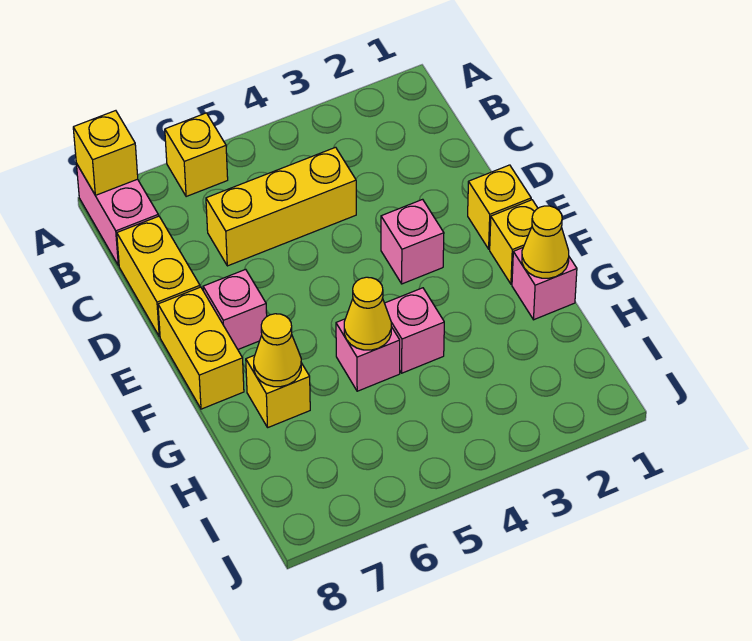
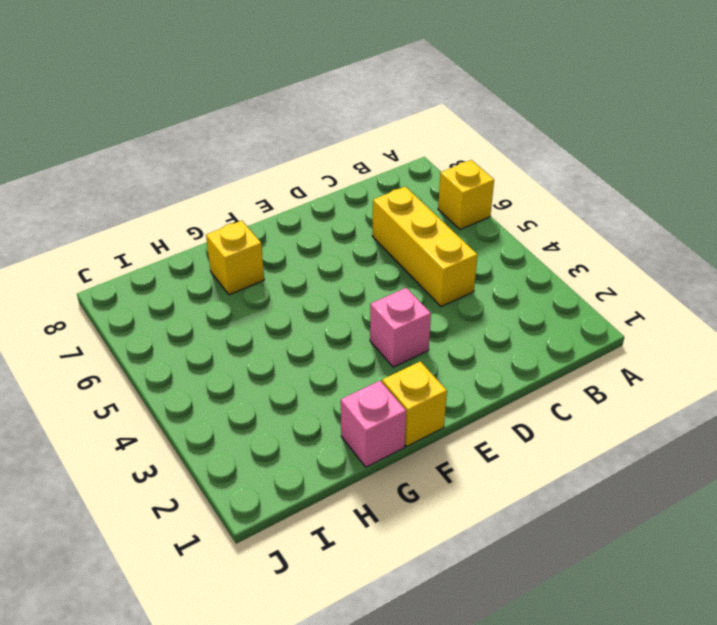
none -> pink brick A8:B8 level 1
none -> yellow brick C8:D8 level 1
none -> yellow brick E1 level 1

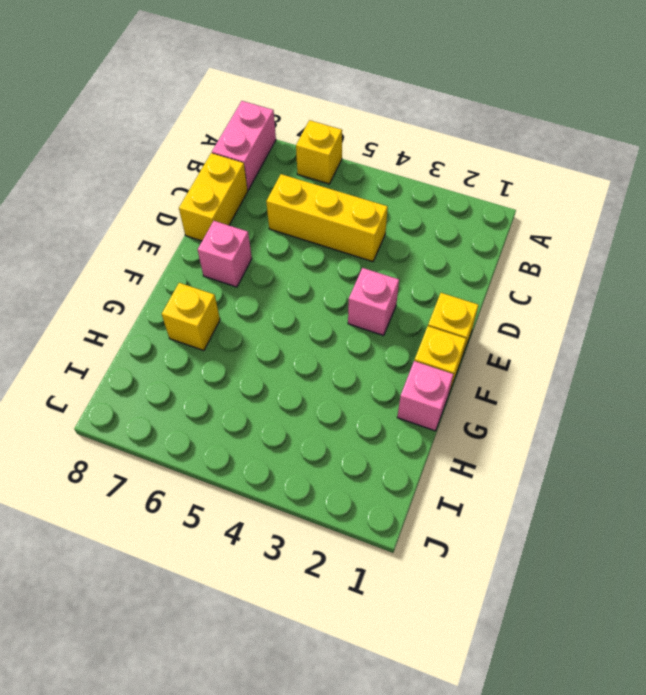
none -> yellow brick E8:F8 level 1
none -> pink brick G4 level 1
none -> pink brick G5 level 1

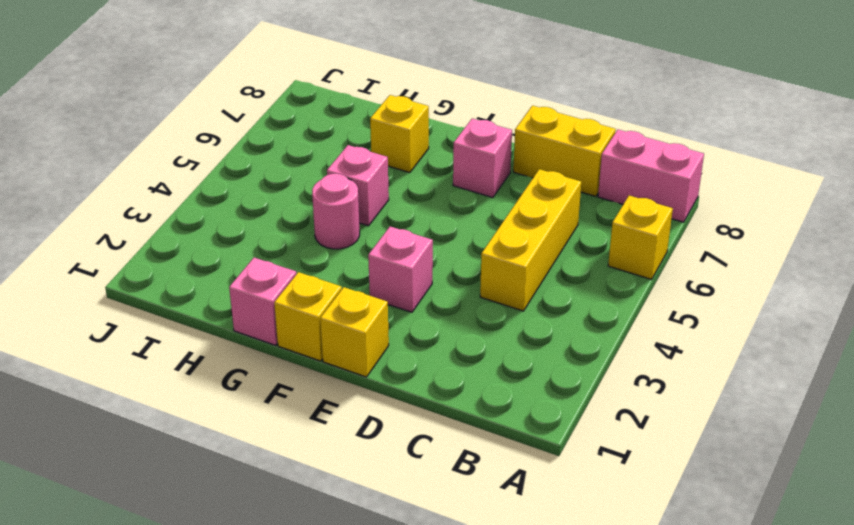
pink round brick G4 level 1 -> pink brick G4 level 1
none -> yellow brick E8:F8 level 1
none -> yellow brick A8 level 2
none -> yellow cone G1 level 2

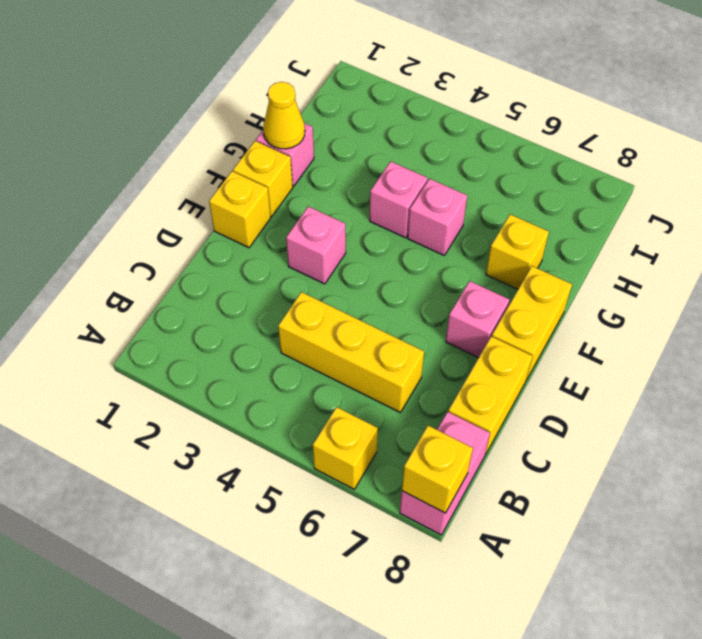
none -> yellow cone G5 level 2
none -> yellow cone G7 level 2

